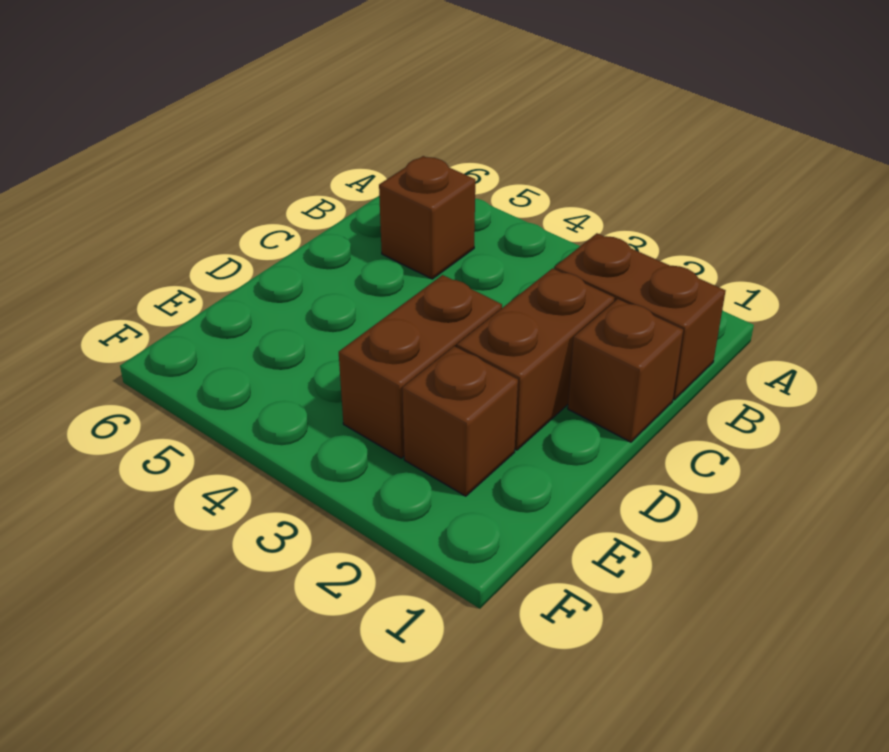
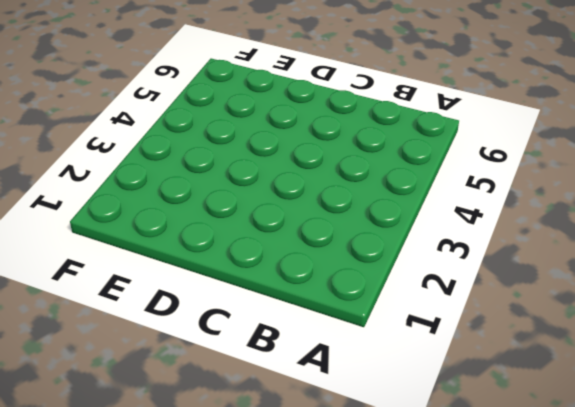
none -> brown brick B1:B2 level 1
none -> brown brick B5 level 1

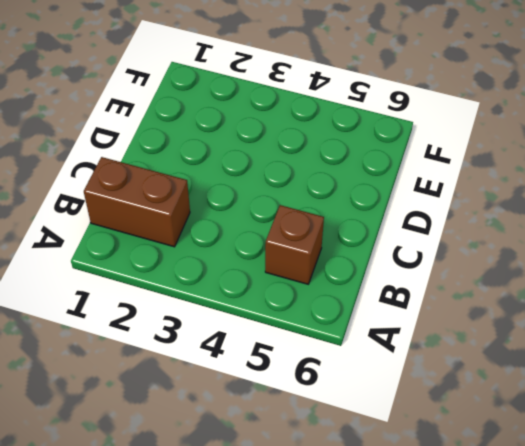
none -> brown brick C1 level 1
none -> brown brick C2:D2 level 1

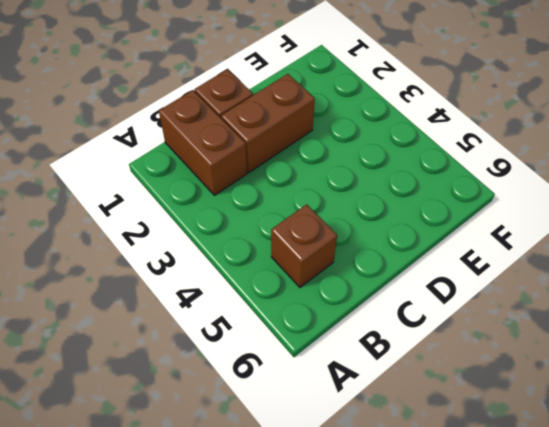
none -> brown brick D3:E3 level 1
none -> brown brick E2 level 1

